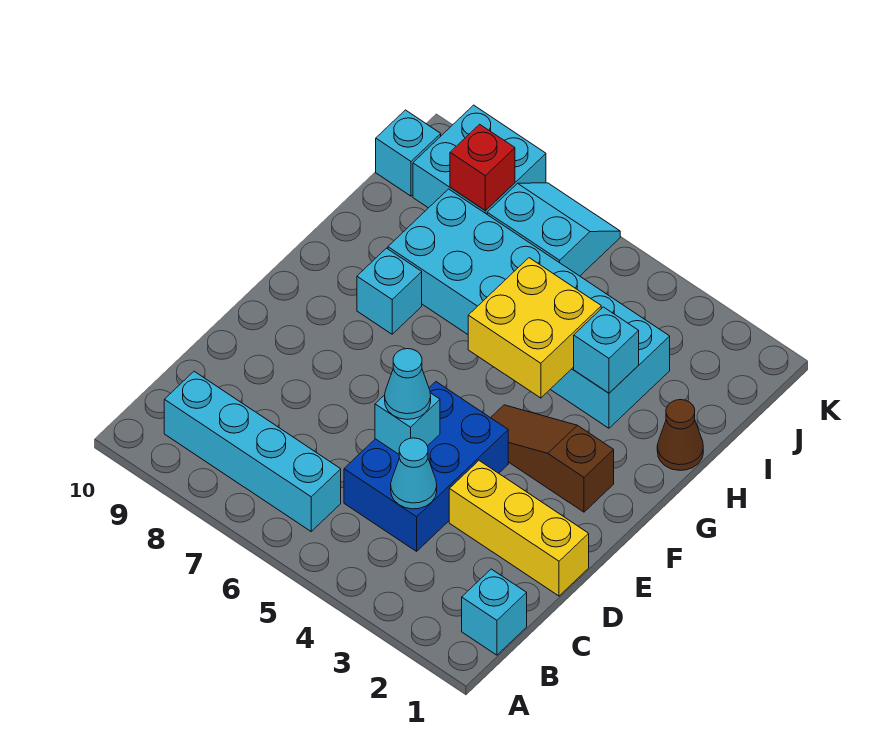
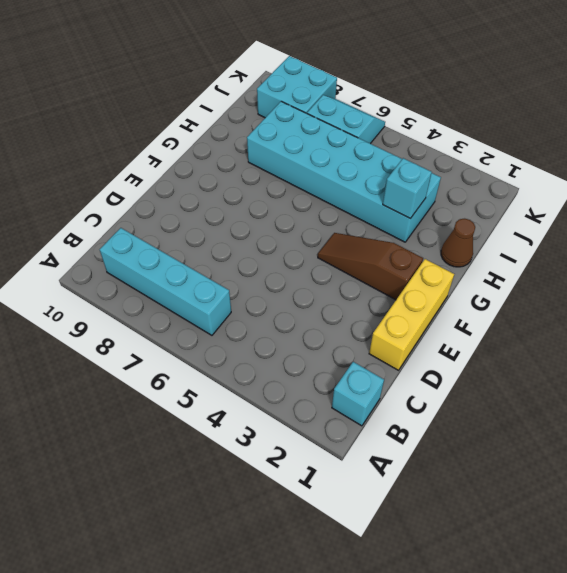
yellow brick D1:F1 level 1 -> yellow brick D1:D3 level 1
none -> blue brick C4:E5 level 1
none -> cyan brick G8 level 1
none -> cyan brick J10 level 1

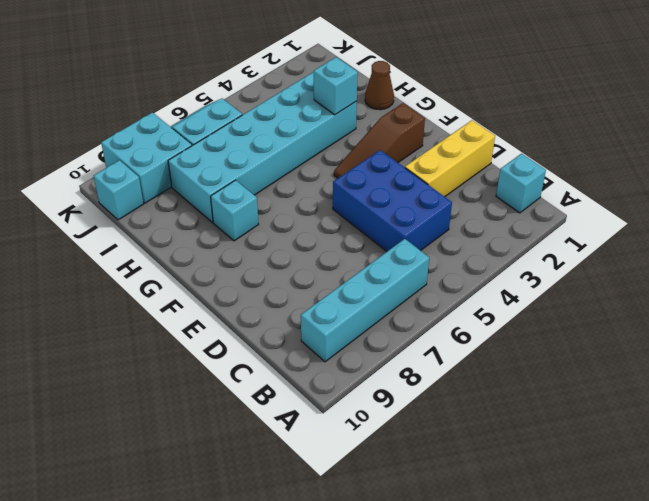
none -> cyan cone C4 level 2
none -> cyan brick D5 level 2
none -> yellow brick G4:H5 level 2

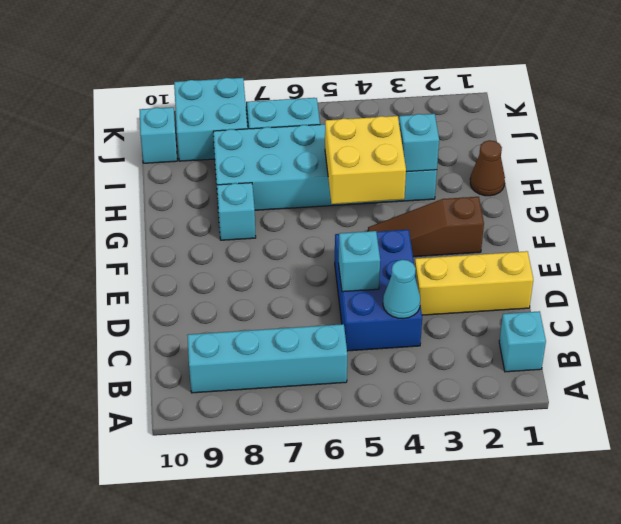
none -> red brick J8 level 2
none -> cyan cone D5 level 3

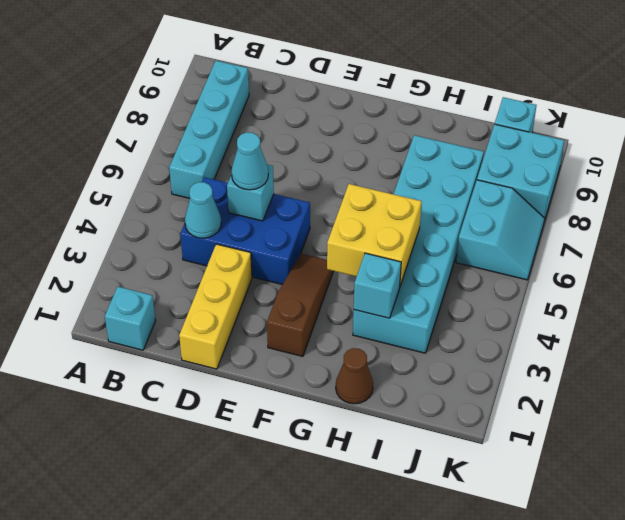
none -> cyan brick G8 level 1
none -> red brick J8 level 2

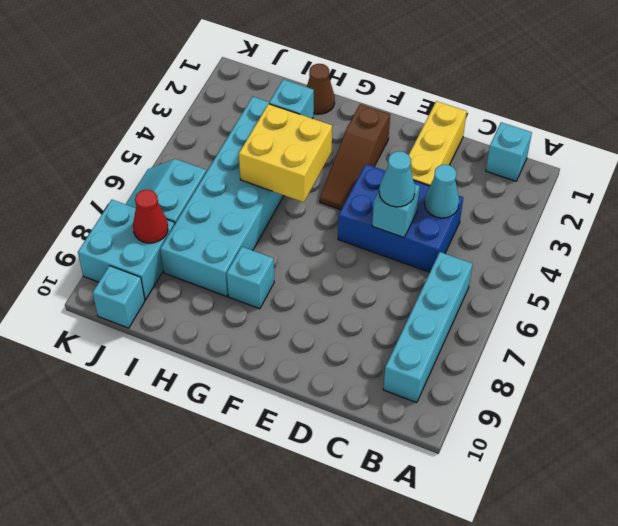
red cone J8 level 2 -> red brick J8 level 2

